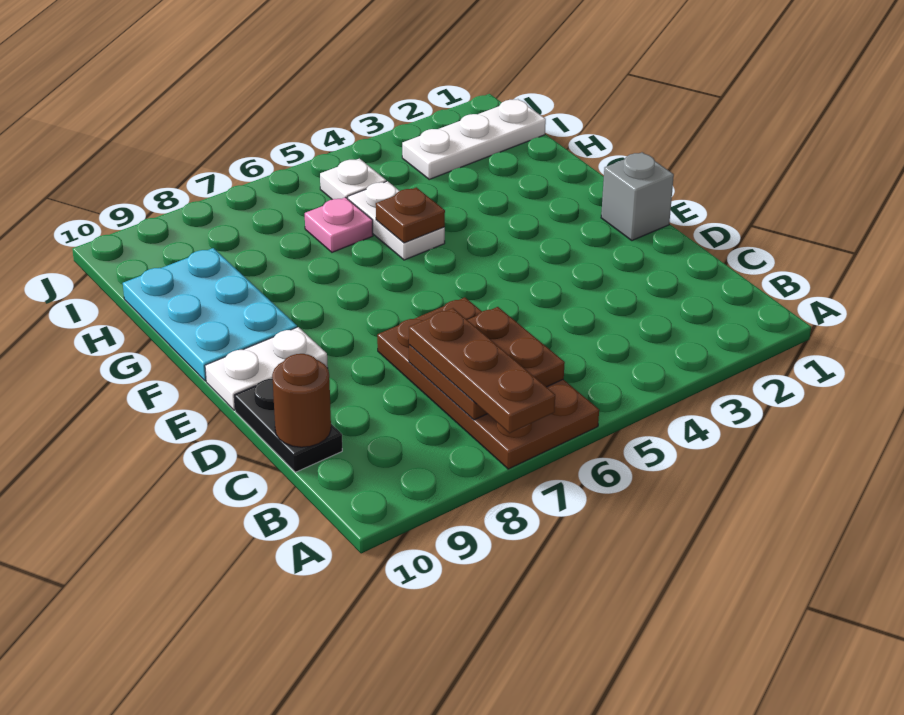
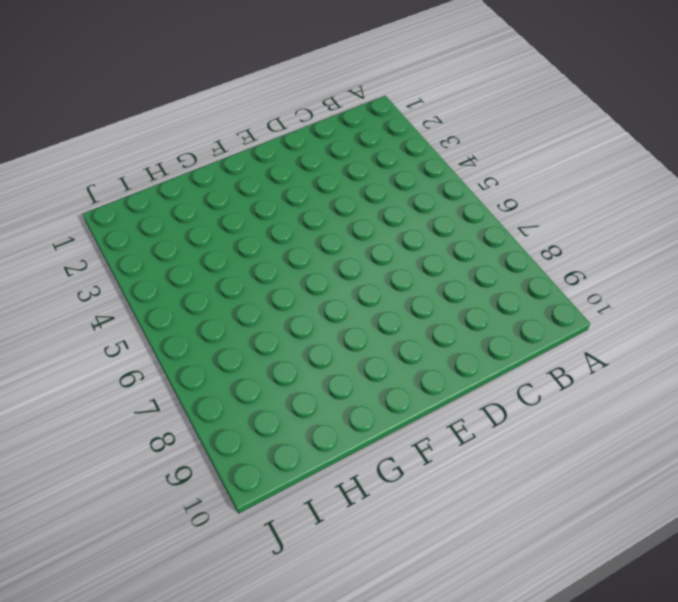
none -> brown plate A6:D7 level 1
none -> black plate C10:D10 level 1
none -> grey brick E1 level 1

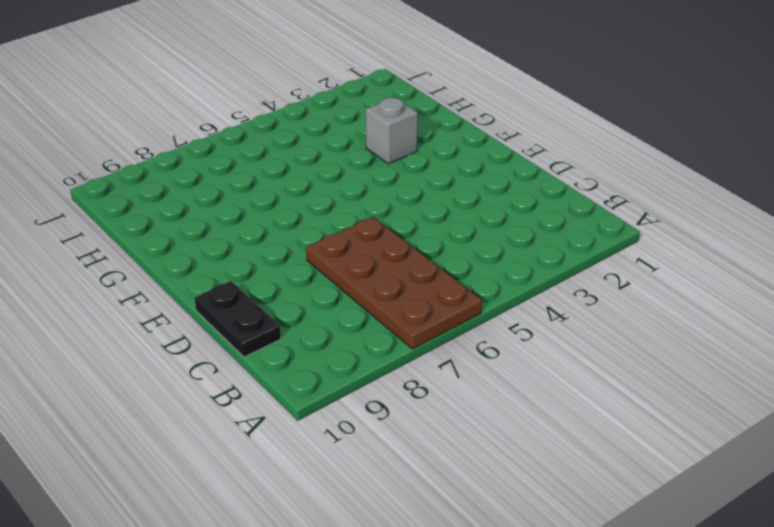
grey brick G3 level 1 -> grey brick E1 level 1
none -> white plate E9:E10 level 1
none -> cyan plate F9:H10 level 1
none -> white plate G5:H5 level 1

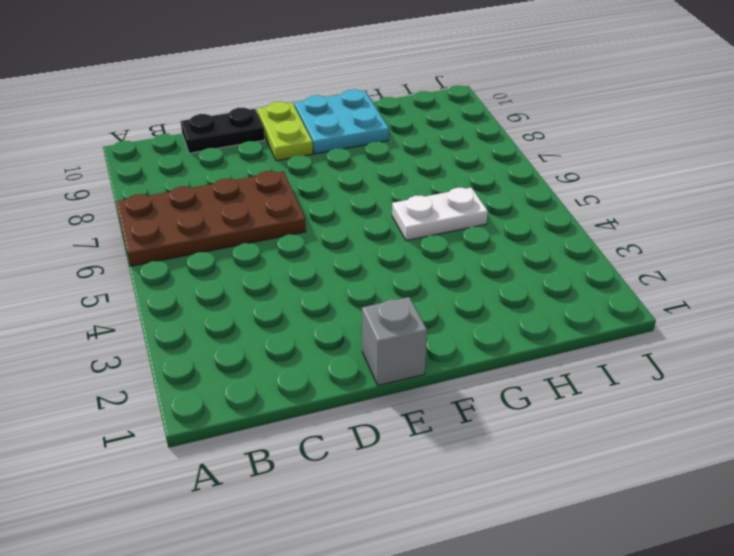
lime plate E9:E10 level 1 -> white plate E9:E10 level 1
cyan plate F9:G10 level 1 -> cyan plate F9:H10 level 1
none -> pink plate H6 level 1
none -> white plate I1:I3 level 1
none -> white plate I5 level 1

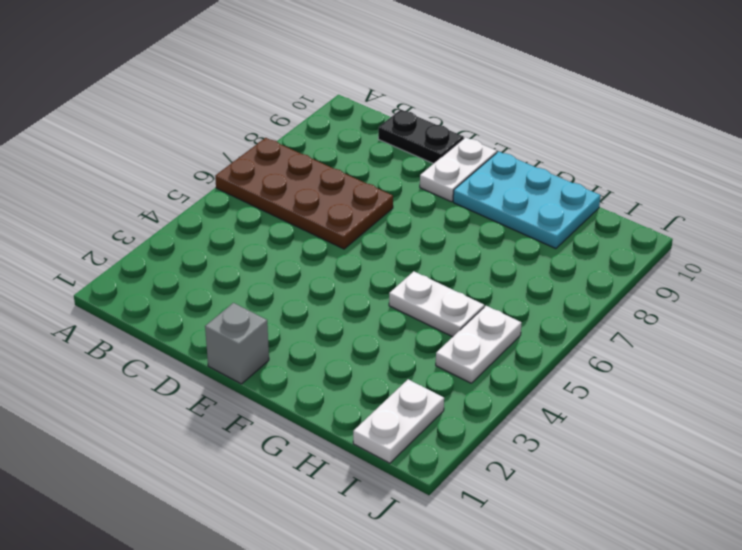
white plate I1:I2 level 1 -> white plate I1:I3 level 1
white plate I4:I5 level 1 -> white plate I5 level 1
none -> pink plate H6 level 1
none -> brown plate B6:C7 level 2
none -> brown round brick C10 level 2

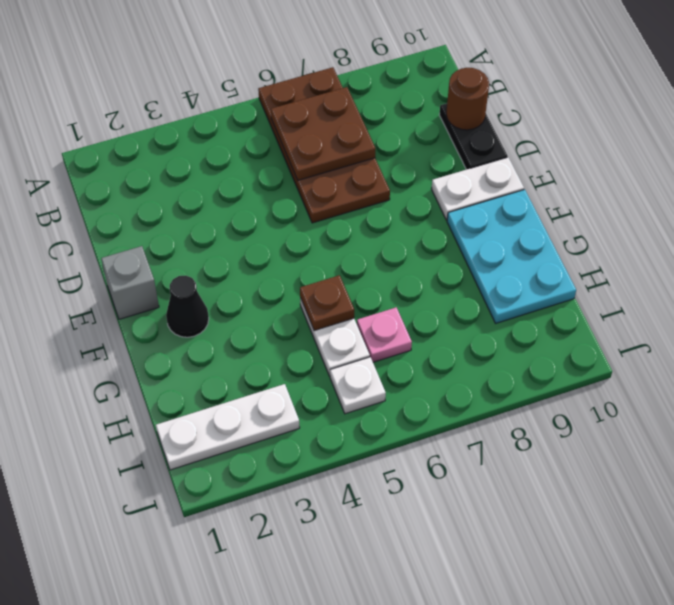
black cone F2 level 1 -> none
none -> brown plate A7:C7 level 3

